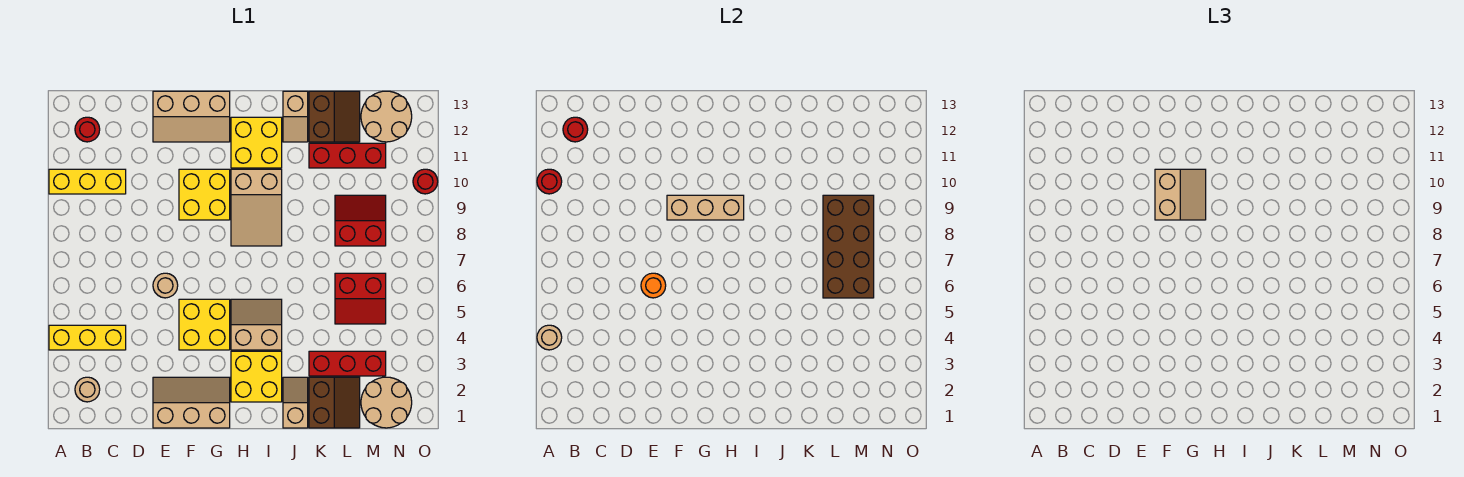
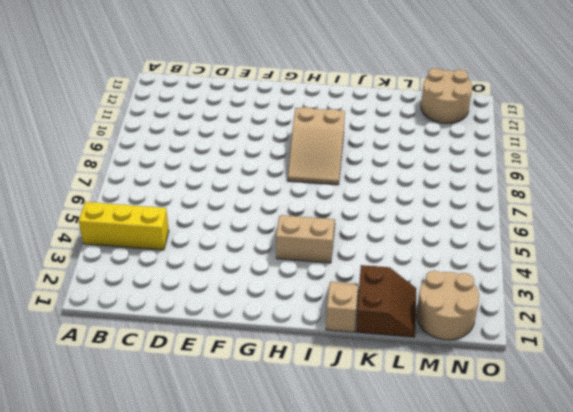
none -> yellow brick A10:C10 level 1
none -> tan round brick B2 level 1
none -> red round brick B12 level 1
none -> tan slope E1:G2 level 1 top 1

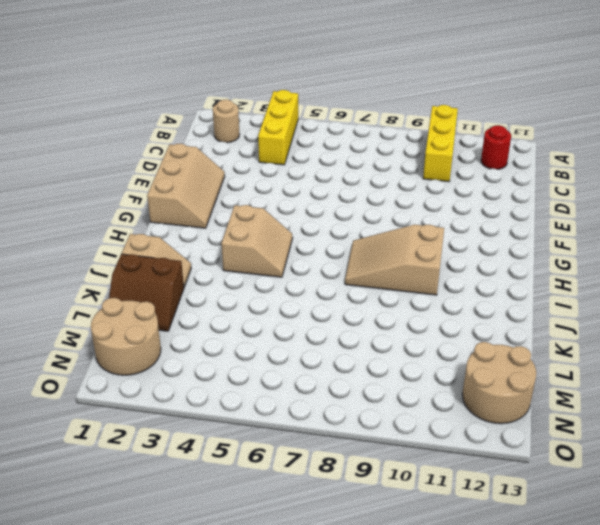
none -> tan round brick E6 level 1
none -> tan slope E12:G13 level 1 top 13
none -> yellow brick F4:G5 level 1
none -> yellow brick F9:G10 level 1

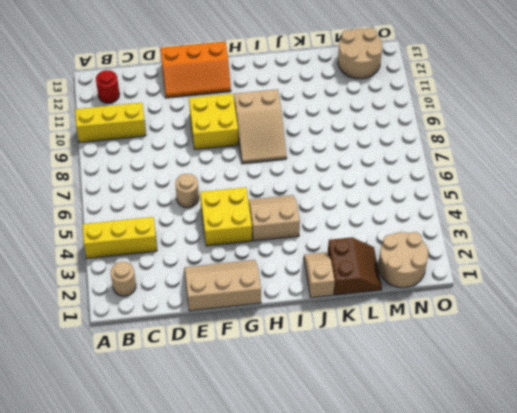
orange slope E12:G13 level 1 top 13 -> tan slope E12:G13 level 1 top 13
none -> yellow brick H2:I3 level 1
none -> yellow brick H11:I12 level 1
none -> tan slope J12:J13 level 1 top 13
none -> red brick K3:M3 level 1

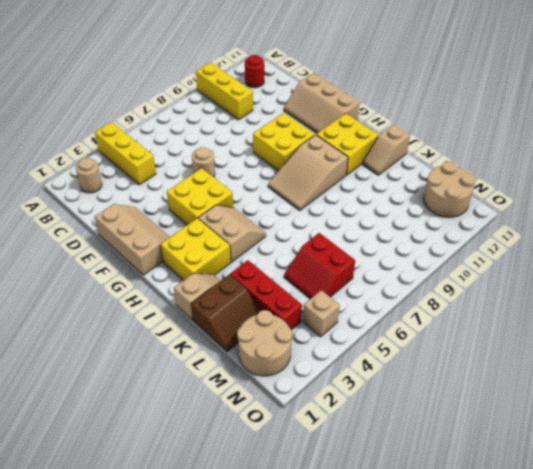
tan brick N4 level 1 -> none
none -> red brick K11:M11 level 1
none -> brown slope K12:L13 level 1 top K
none -> red slope L8:M9 level 1 top 8
none -> red round brick O10 level 1

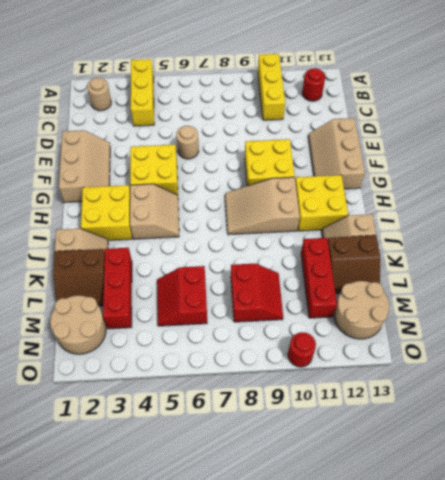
none -> tan round brick A4 level 2
none -> red round brick A10 level 2
none -> red round brick B12 level 2
none -> orange round brick E6 level 2

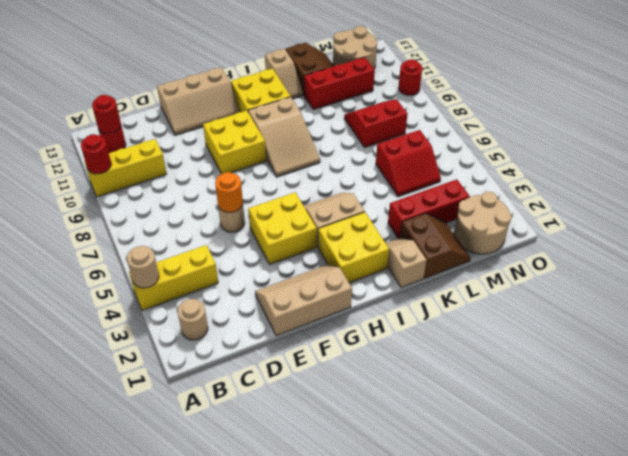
none -> tan brick F9:H9 level 2
none -> brown brick L6:M9 level 2
none -> tan slope F9:G10 level 3 top F

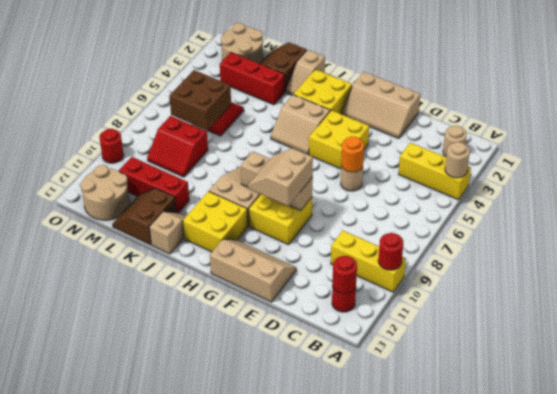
brown brick L6:M7 level 2 -> brown brick L6:M9 level 2

